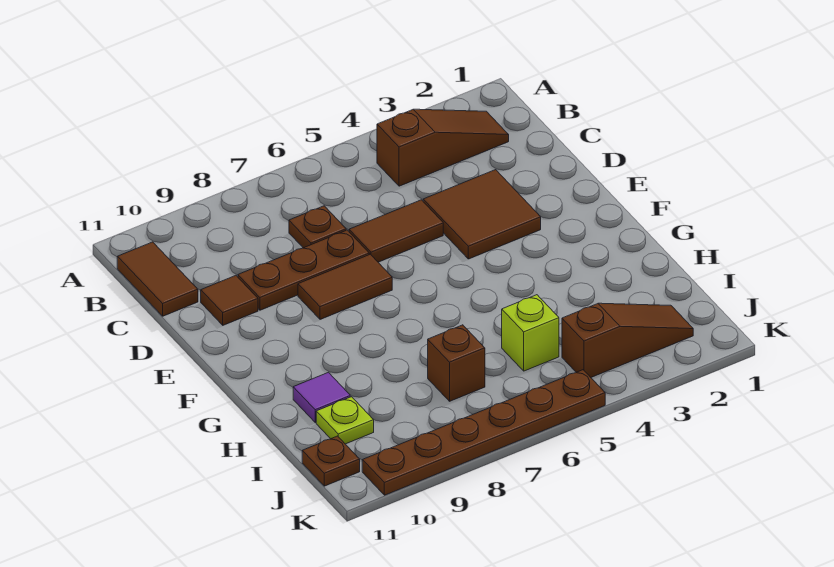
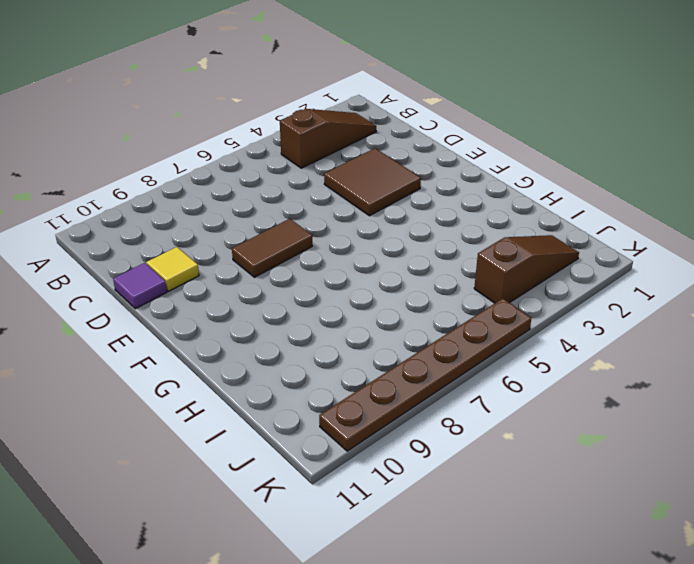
yellow tile D10 level 1 -> brown tile D10 level 1
purple tile D11 level 1 -> purple tile H10 level 1
none -> brown tile B11:C11 level 1
none -> brown plate C7 level 1
none -> brown tile D5:D6 level 1

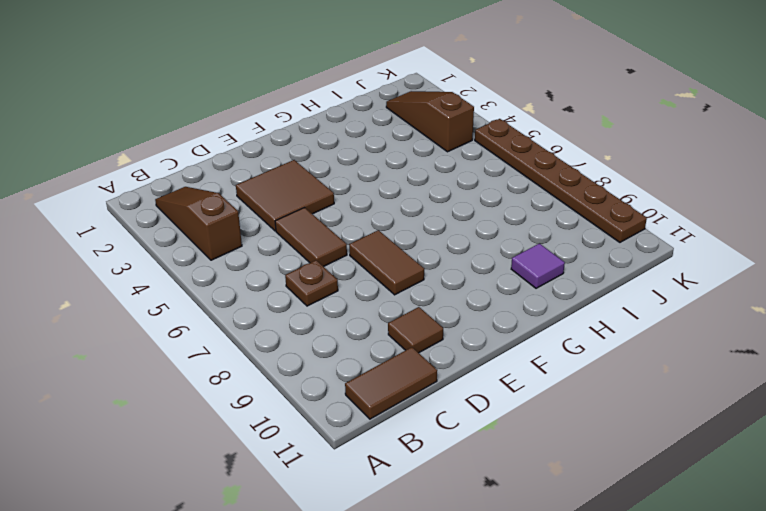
none -> brown plate D7:D9 level 1
none -> lime brick I5 level 1
none -> brown brick I7 level 1

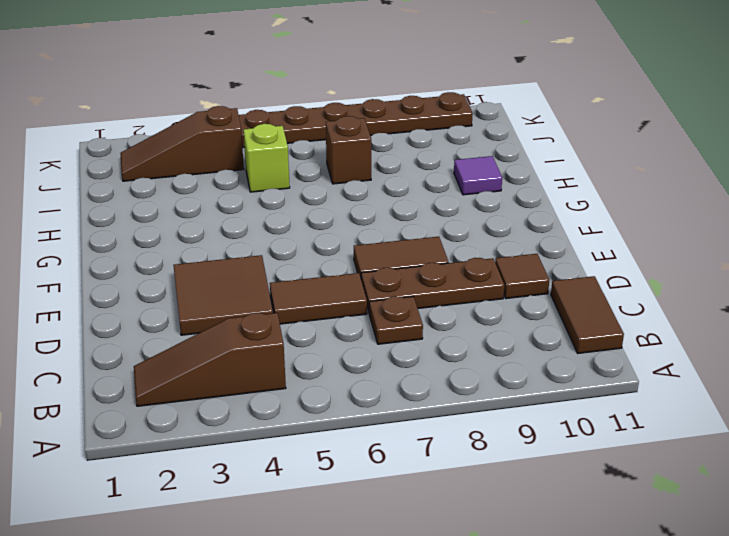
none -> lime plate I10 level 1
none -> brown plate J11 level 1

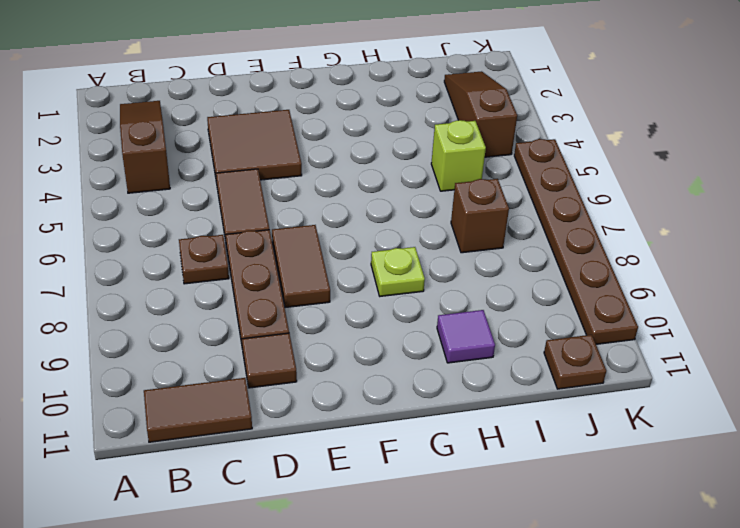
lime plate G8 level 1 -> lime plate I10 level 1

